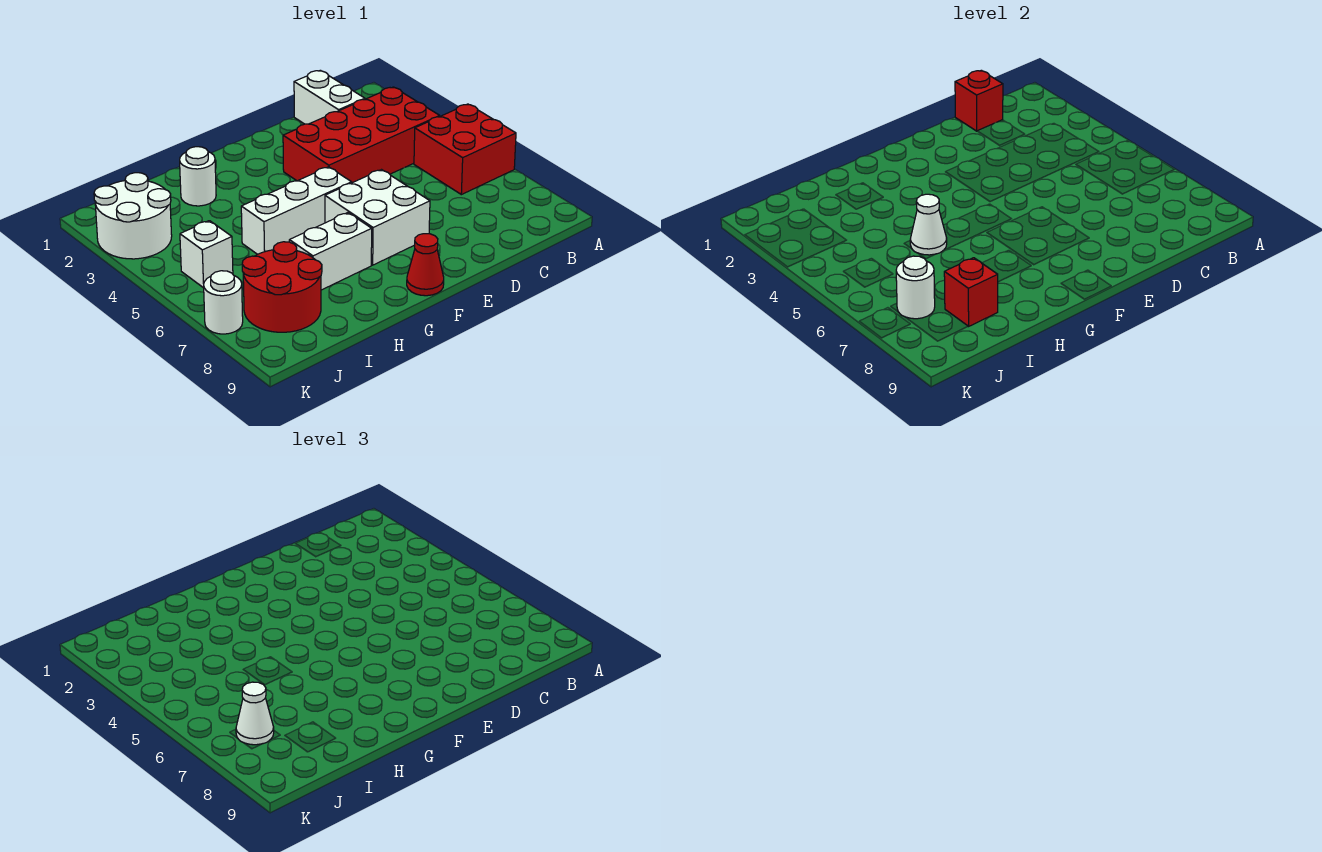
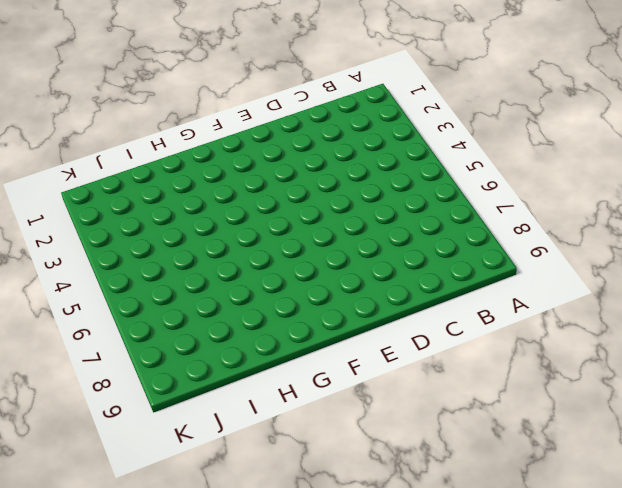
none -> red brick A5:B6 level 1
none -> red brick B3:E4 level 1
none -> white brick C1:C2 level 1

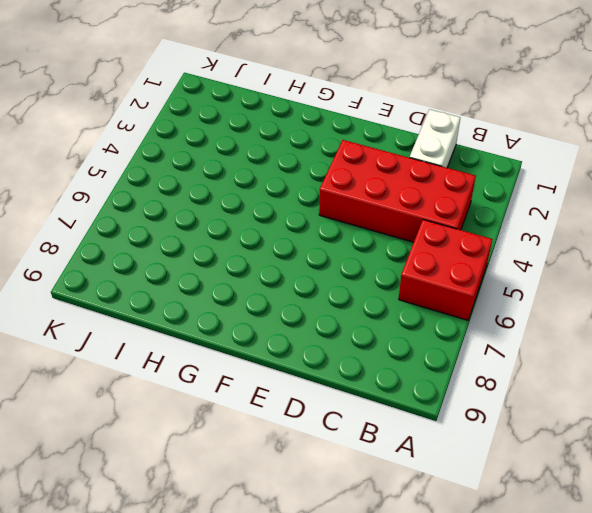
none -> white brick E6:F7 level 1
none -> white brick F5:H5 level 1
none -> red cone F9 level 1

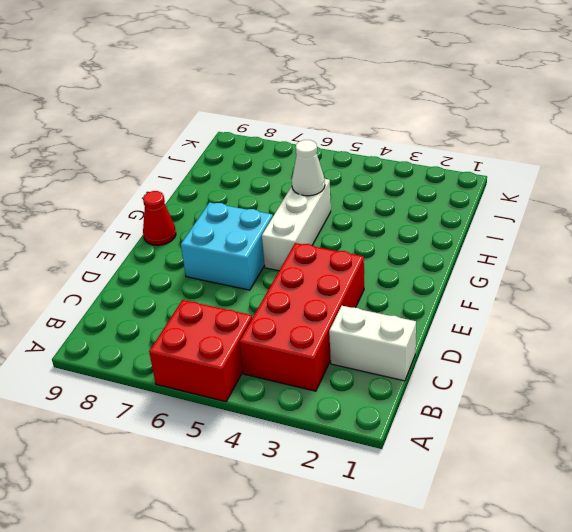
cyan brick E6:F7 level 1 -> white brick E6:F7 level 1
none -> white brick G7:H7 level 1
none -> white round brick H2 level 1
none -> red round brick I7:J8 level 1

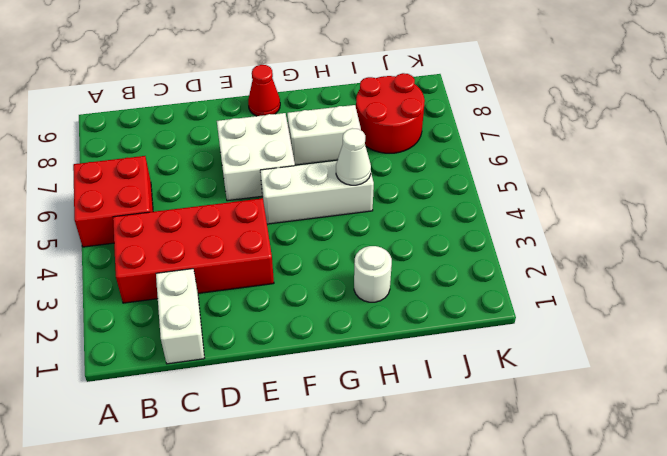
none -> white round brick J2:K3 level 1
none -> white brick J5 level 1
none -> white round brick K7 level 1

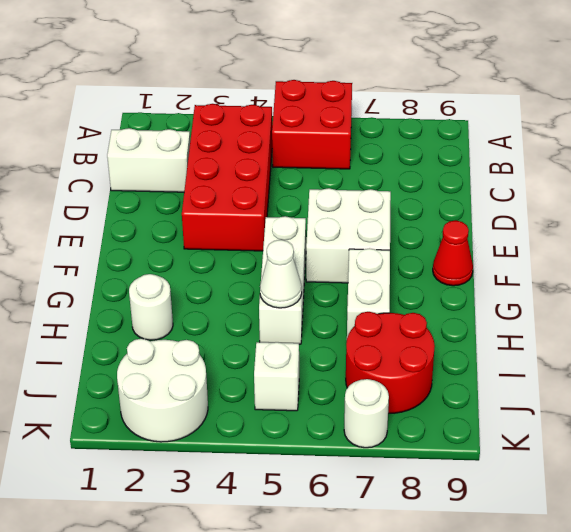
none -> red brick C1 level 2
none -> red brick I8 level 2
none -> white round brick J7 level 2

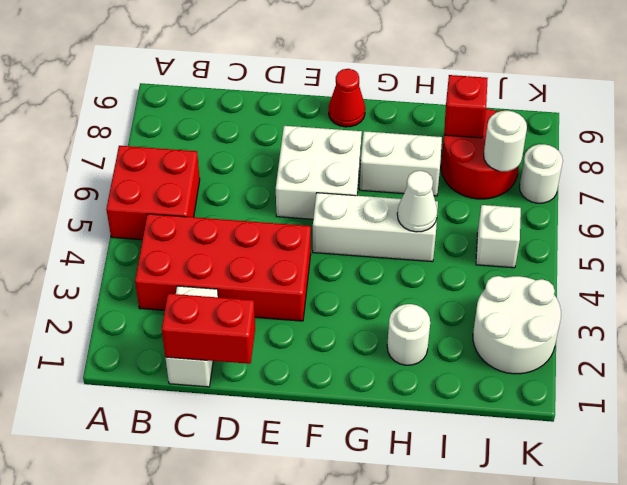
red brick C1:D1 level 2 -> red brick C1 level 2
none -> white cone J7 level 3

